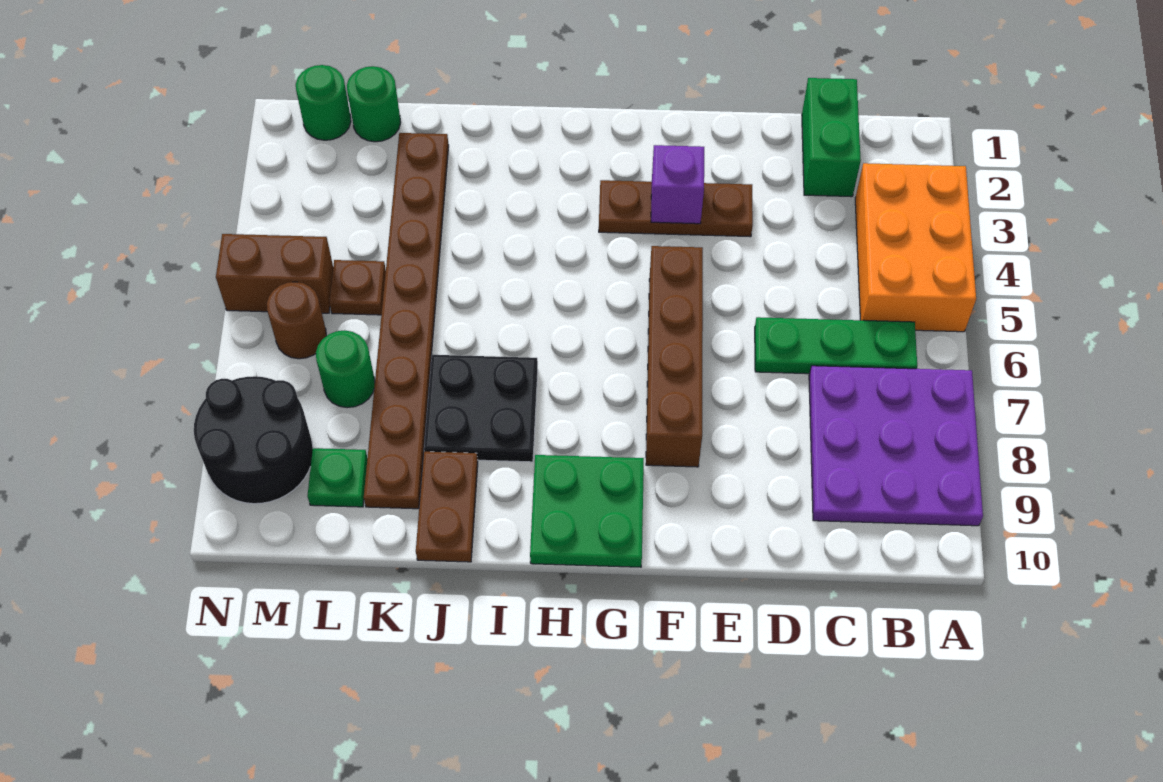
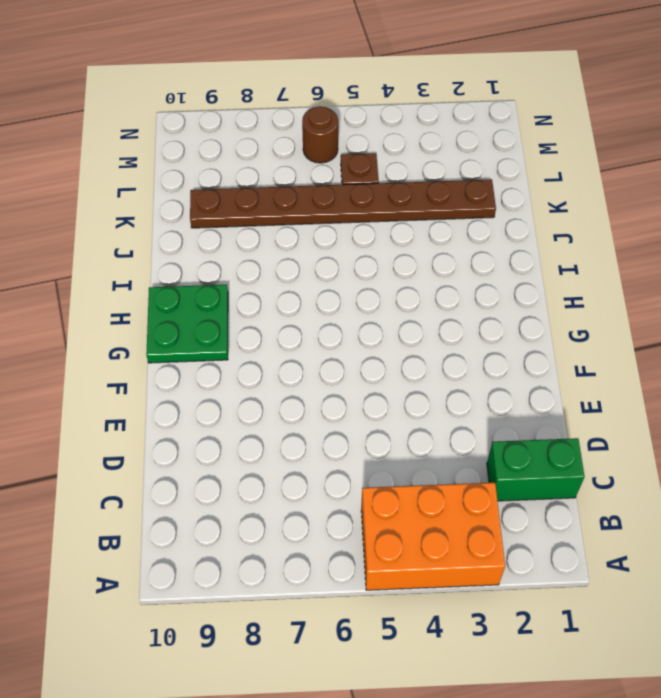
none -> purple plate A7:C9 level 1
none -> green plate B6:D6 level 1
none -> brown plate E3:G3 level 1

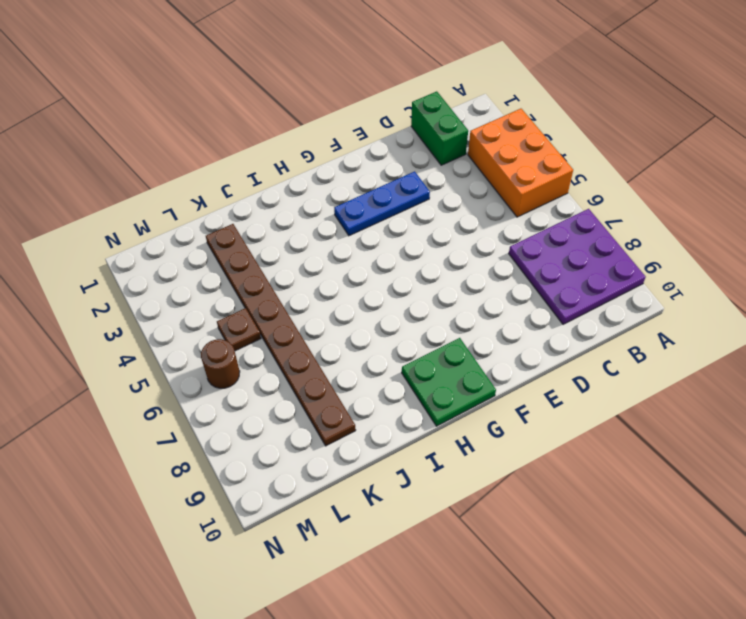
blue plate E3:G3 level 1 -> brown plate E3:G3 level 1
none -> green plate B6:D6 level 1
none -> brown brick F5:F8 level 1
none -> black plate I7:J8 level 1

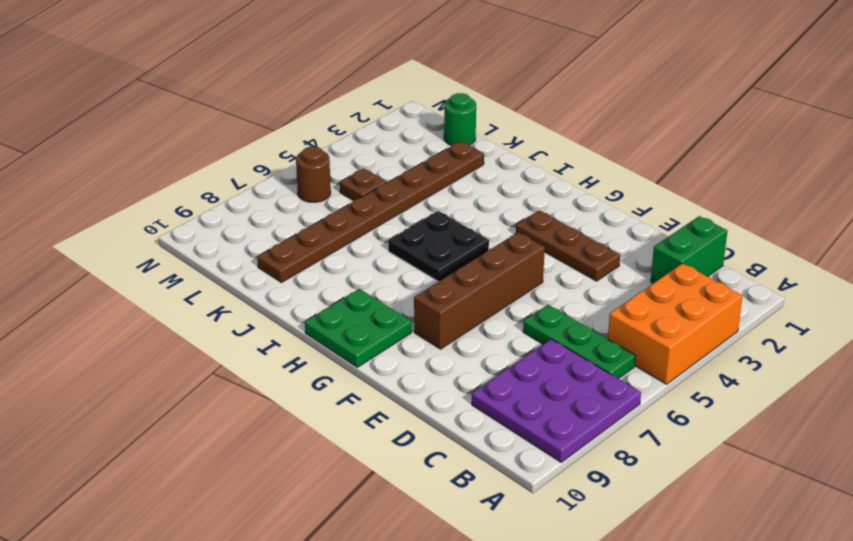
black plate H5:I6 level 1 -> black plate I7:J8 level 1
none -> brown plate J9:J10 level 1
none -> green round brick L7 level 1
none -> green plate L9 level 1

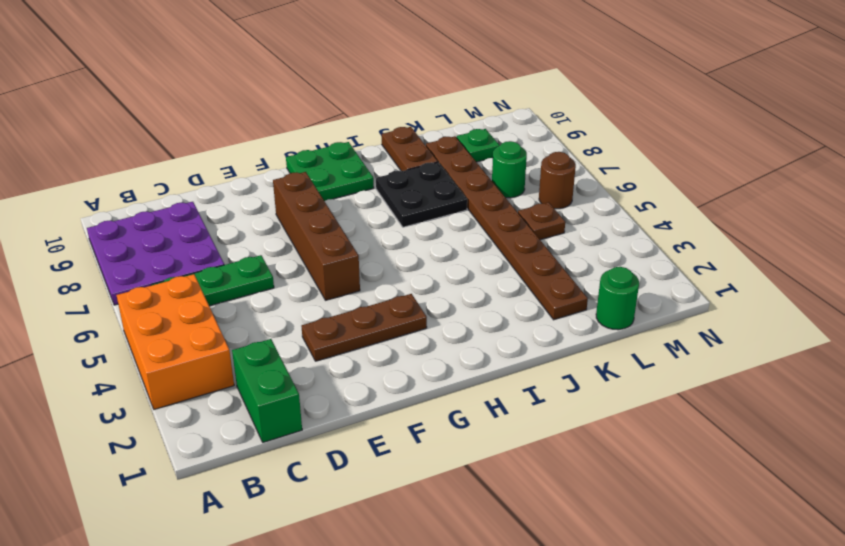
none -> green round brick M1 level 1
none -> brown brick M5:N5 level 1
none -> black round brick M8:N9 level 1

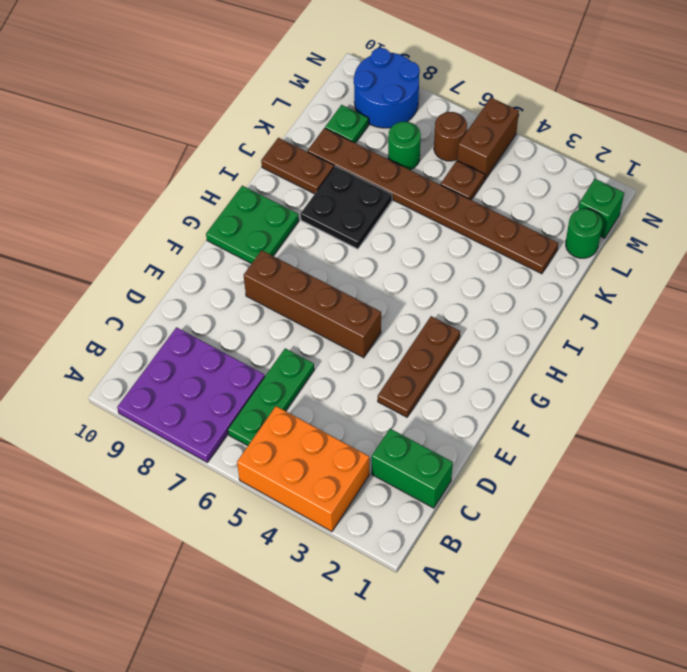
green brick M1 level 1 -> green round brick M1 level 1
blue round brick M8:N9 level 1 -> black round brick M8:N9 level 1
none -> purple brick F3 level 2

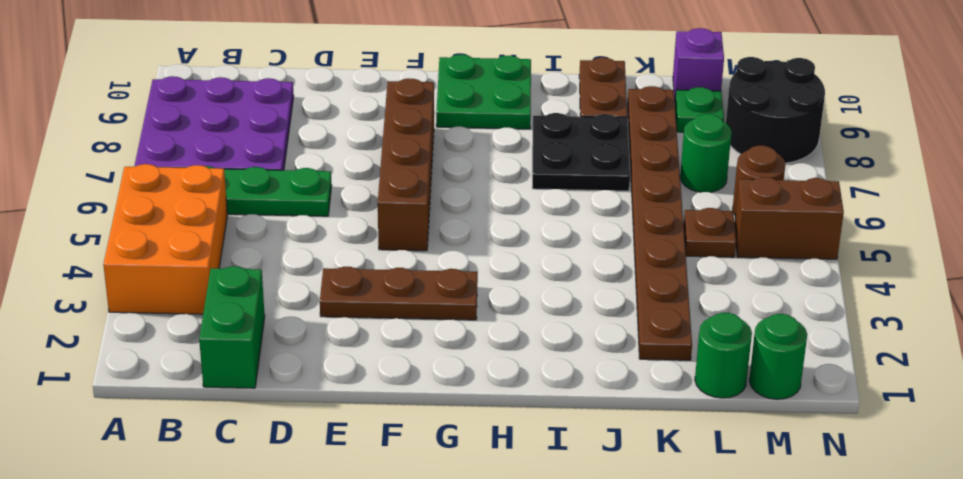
purple brick L10 level 1 -> purple brick F3 level 2

